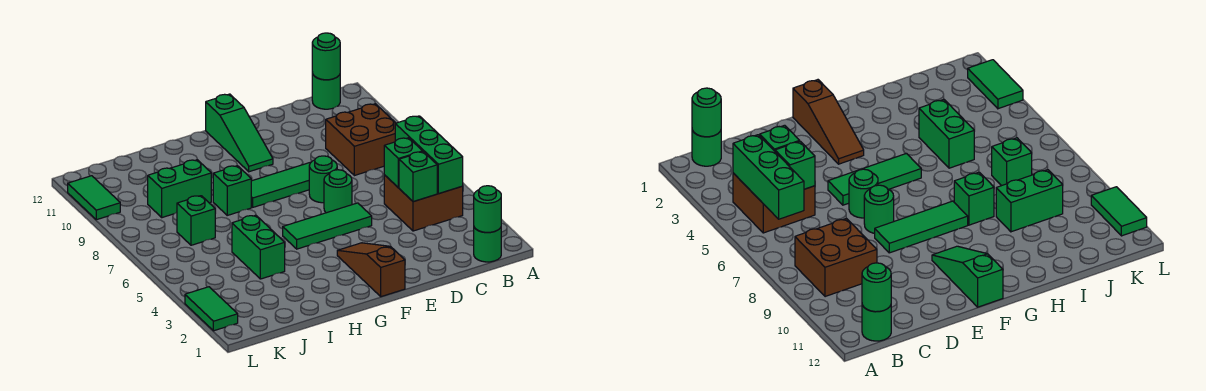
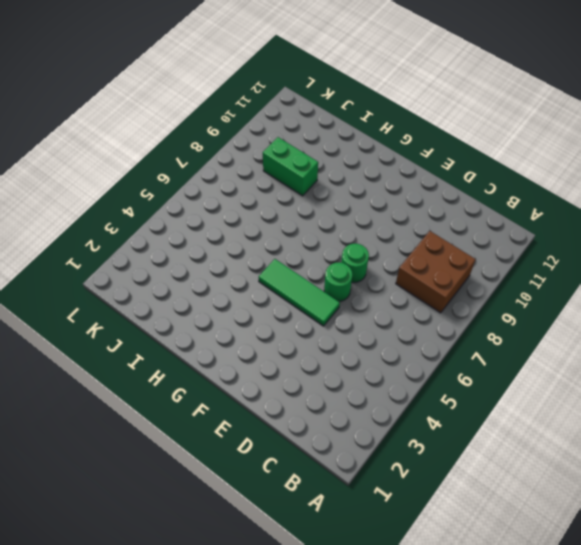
none -> green round brick B1 level 1
none -> brown brick B4:C5 level 1
none -> green round brick B12 level 1

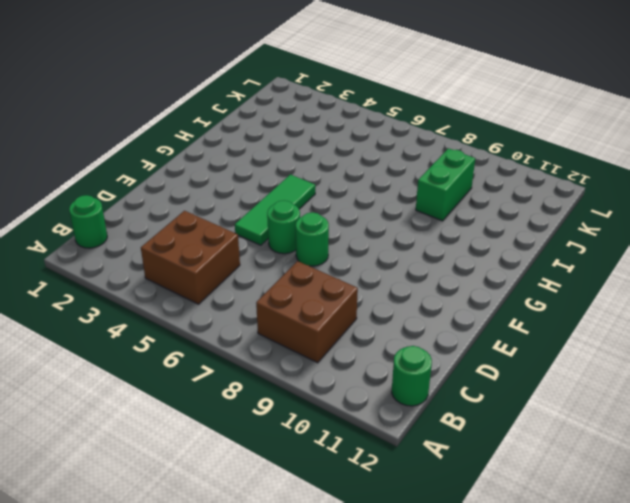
none -> green tile E8:G8 level 1
none -> brown slope F1:F3 level 1 top 1
none -> green slope F10:F12 level 1 top 12

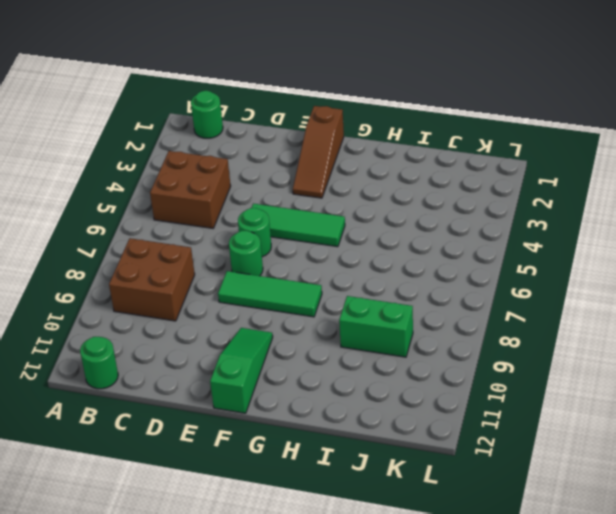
none -> green brick H8 level 1
none -> green brick I4:I5 level 1
none -> green brick J7 level 1

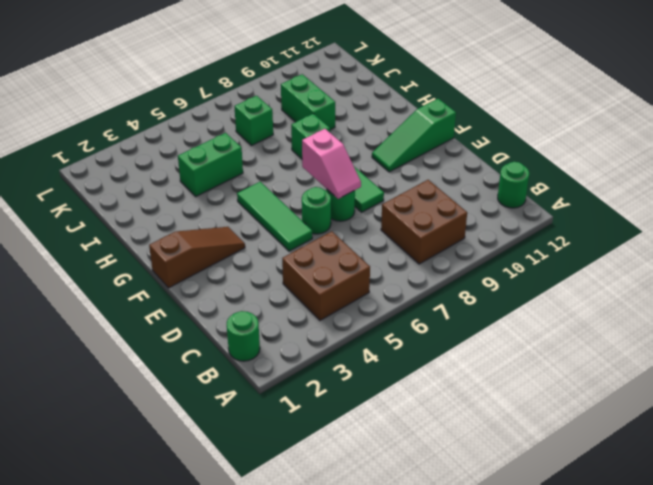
pink slope E7:F7 level 2 top F -> none
none -> green tile L2:L3 level 1
none -> green tile L10:L11 level 1
none -> green round brick B1 level 2

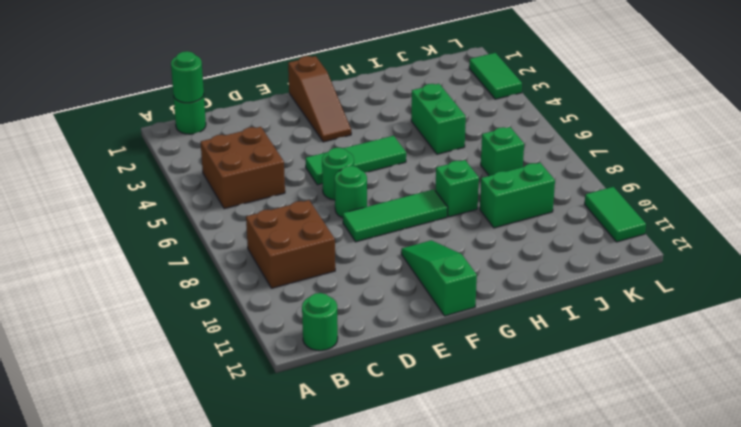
none -> green brick B4:B6 level 2
none -> green round brick B12 level 2
none -> green brick C4 level 2

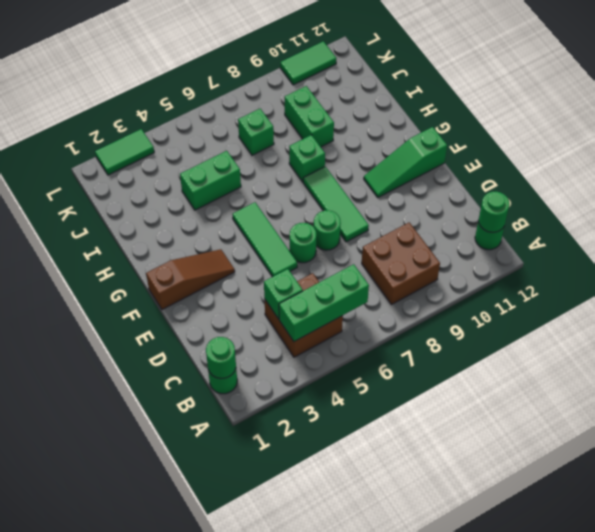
none -> green brick C5 level 2

